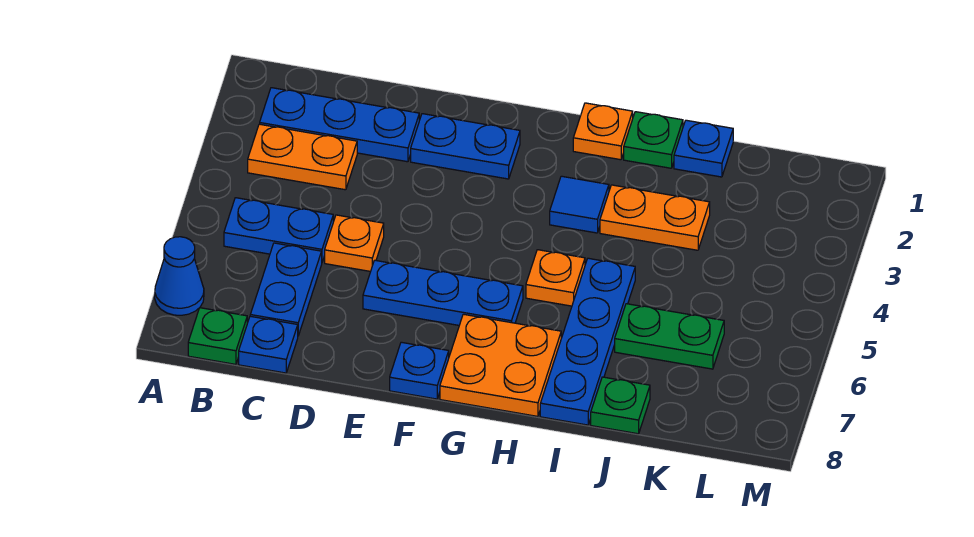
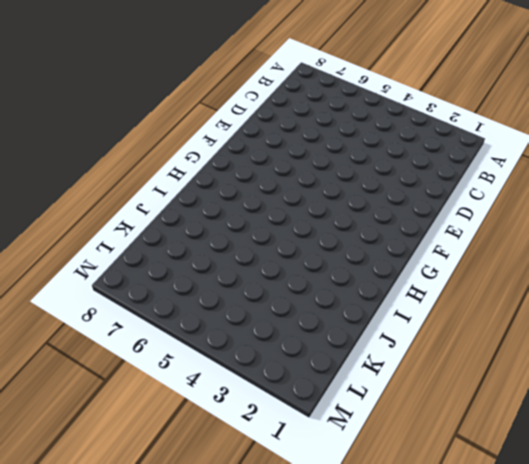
none -> blue cone A7 level 1
none -> blue plate B2:D2 level 1
none -> orange plate B3:C3 level 1

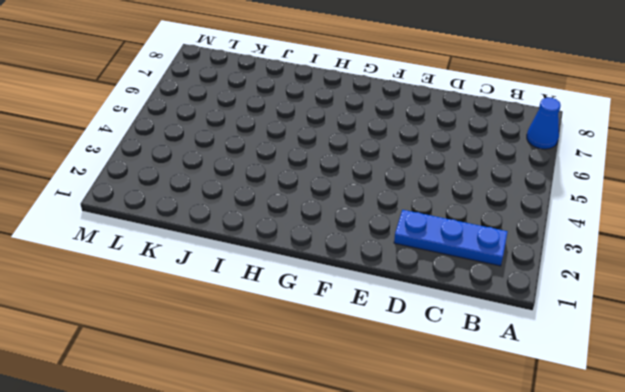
none -> orange plate B3:C3 level 1
none -> blue plate B5:C5 level 1
none -> green plate B8 level 1

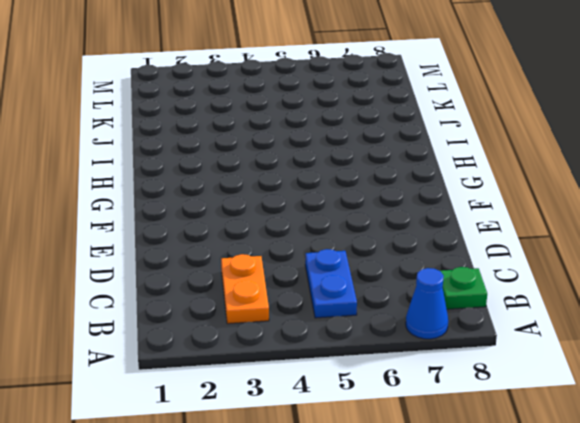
none -> blue plate B2:D2 level 1
none -> blue plate C6:C7 level 1
none -> blue plate C8 level 1

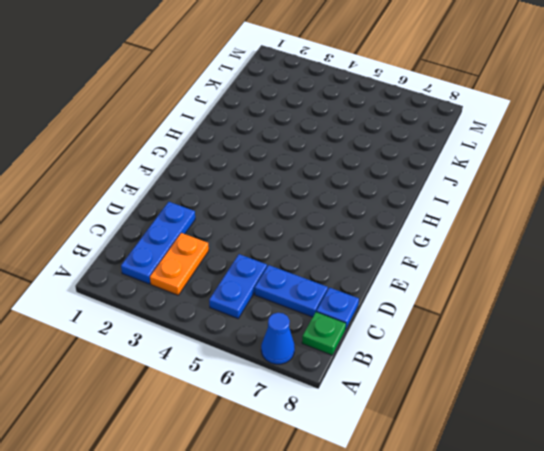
none -> orange plate D5 level 1
none -> blue plate E2:F2 level 1
none -> blue plate E6:G6 level 1

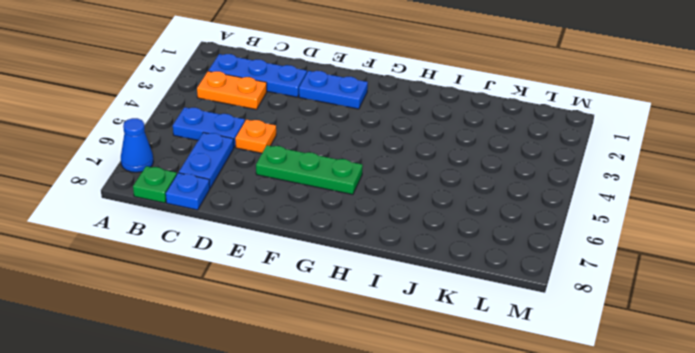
green plate E6:G6 level 1 -> blue plate E6:G6 level 1
none -> blue plate F8 level 1
none -> orange plate G7:H8 level 1
none -> orange plate H1 level 1

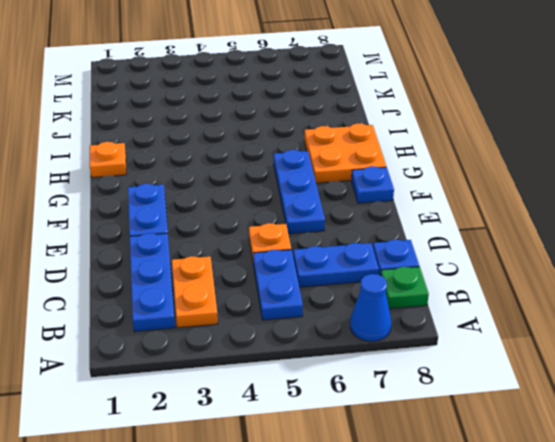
none -> blue tile H3 level 1
none -> orange plate H5 level 1
none -> green plate I1 level 1

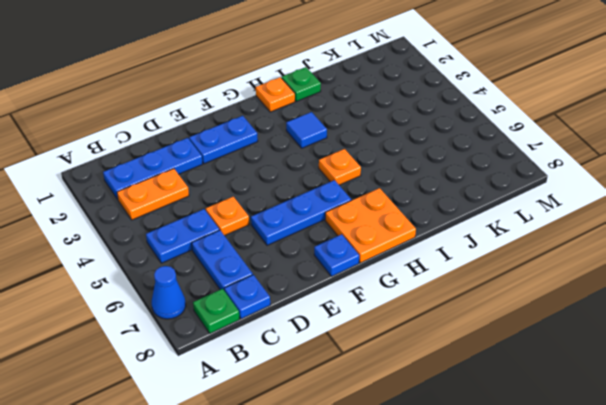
none -> orange plate I3:J3 level 1
none -> blue plate I5:I8 level 1
none -> blue plate J1 level 1

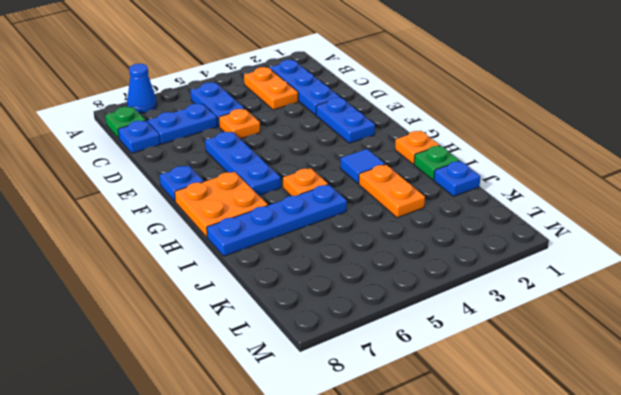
none -> green plate J6:K6 level 1
none -> green plate J8 level 1

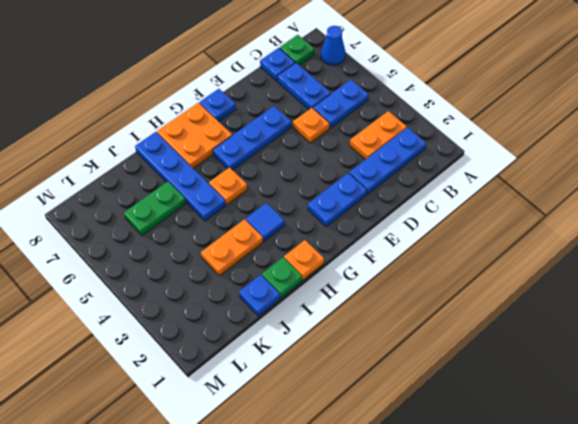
none -> green plate J8 level 1

